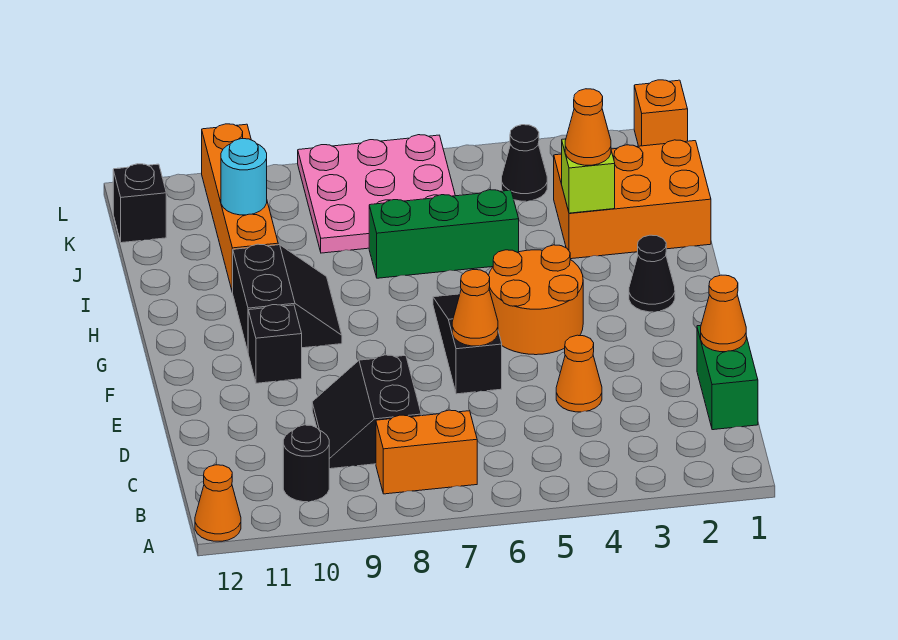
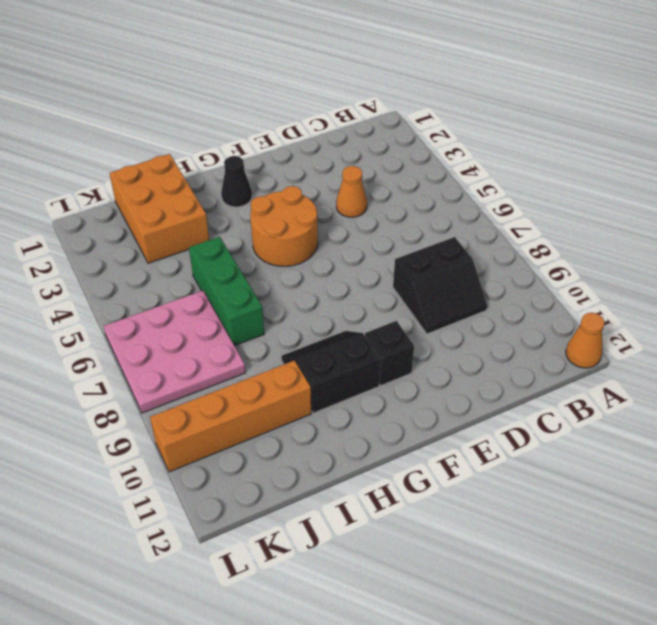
none -> orange brick B7:B8 level 1
none -> black round brick B10 level 1
none -> green brick C1:D1 level 1

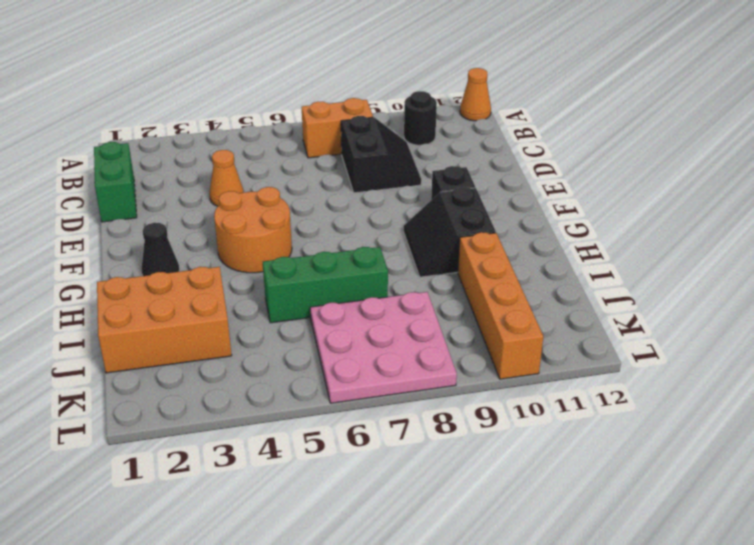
none -> black slope E6:G6 level 1 top E
none -> black cone K4 level 1
none -> black brick K12 level 1

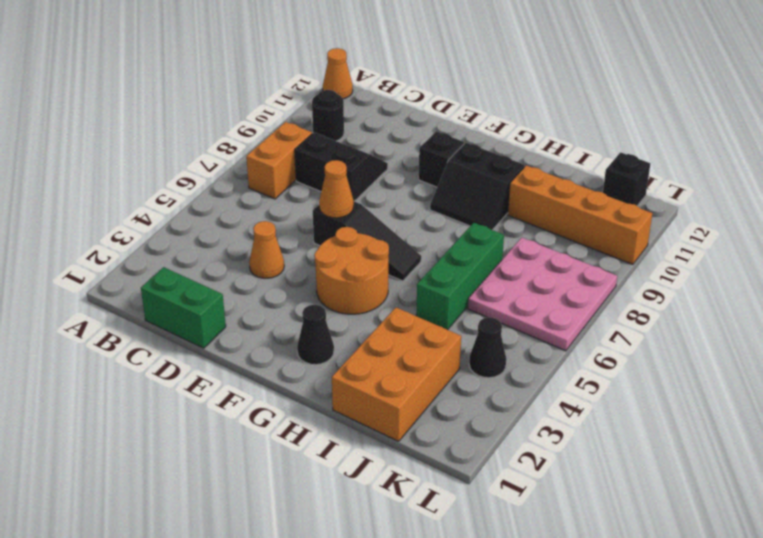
none -> orange brick L1 level 1
none -> orange cone D1 level 2
none -> lime brick I3 level 2

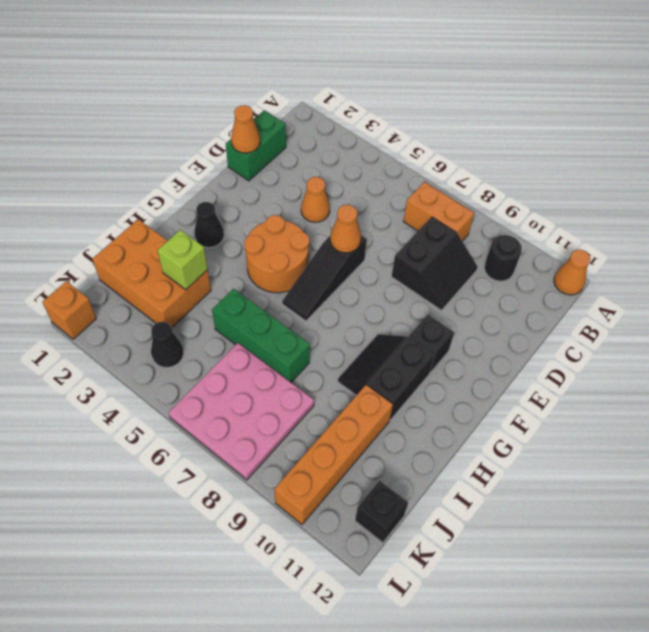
none -> cyan round brick J10 level 2
none -> orange cone I3 level 3

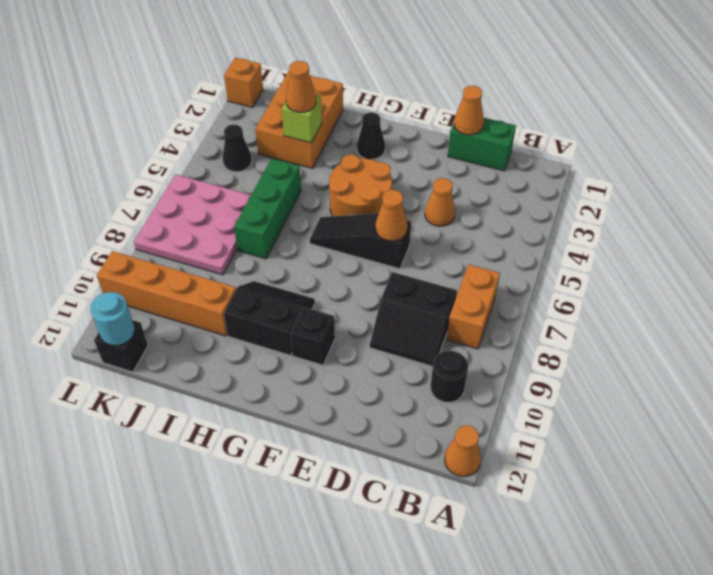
cyan round brick K12 level 2 -> cyan round brick J10 level 2

